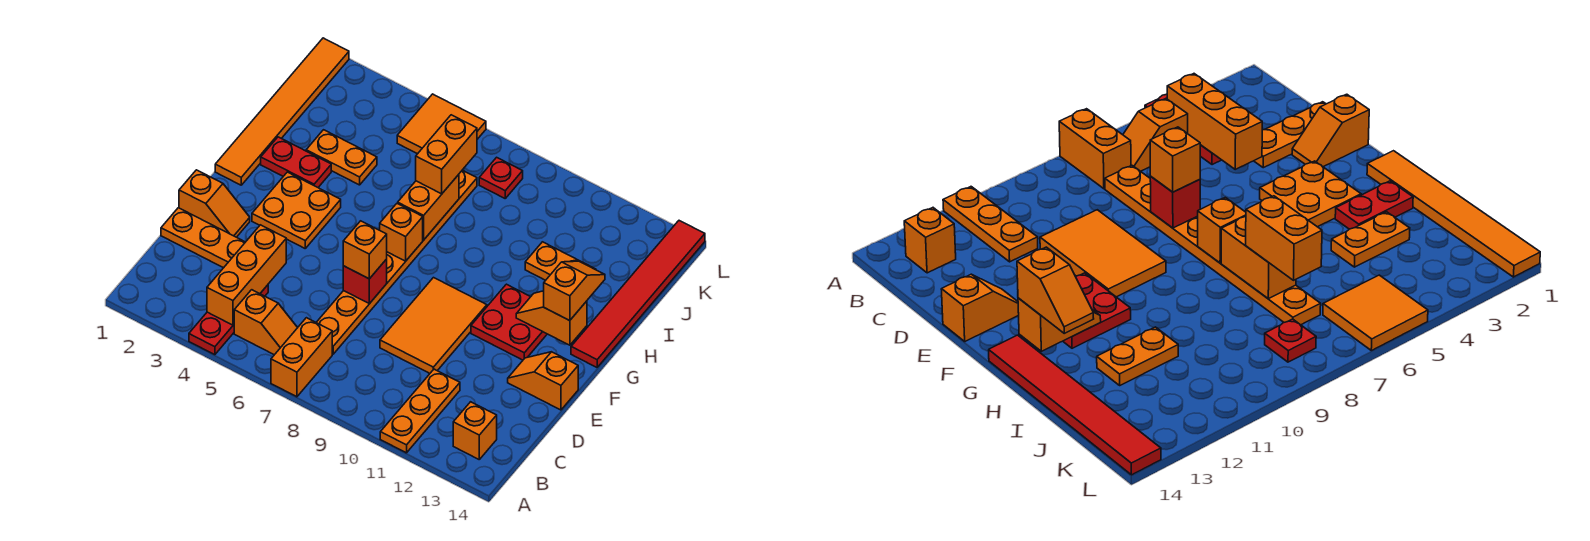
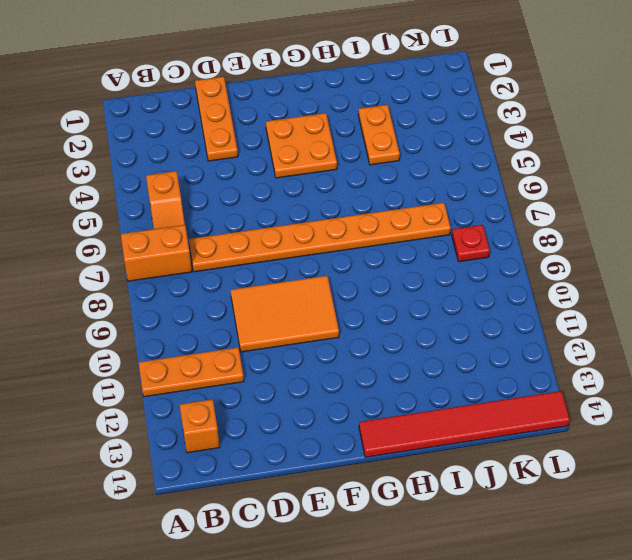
none -> red plate A4:C4 level 1
none -> orange slope E1:E2 level 1 top 1
none -> orange slope E13:E14 level 1 top 14

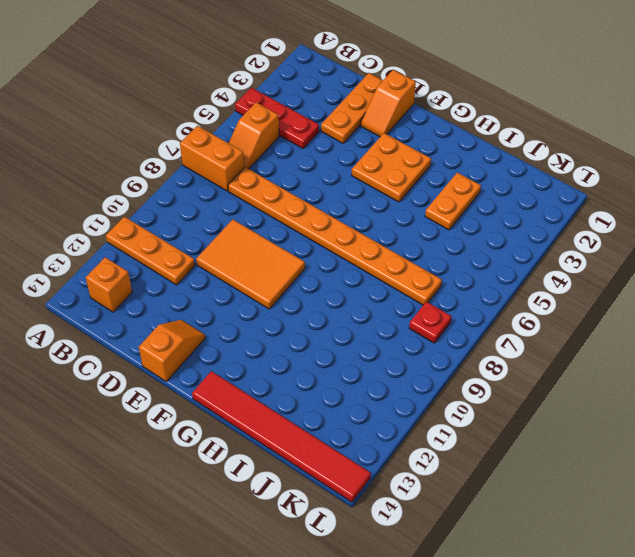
none -> red plate F11:G12 level 1
none -> orange tile G1:L1 level 1
none -> red plate H2:H3 level 1

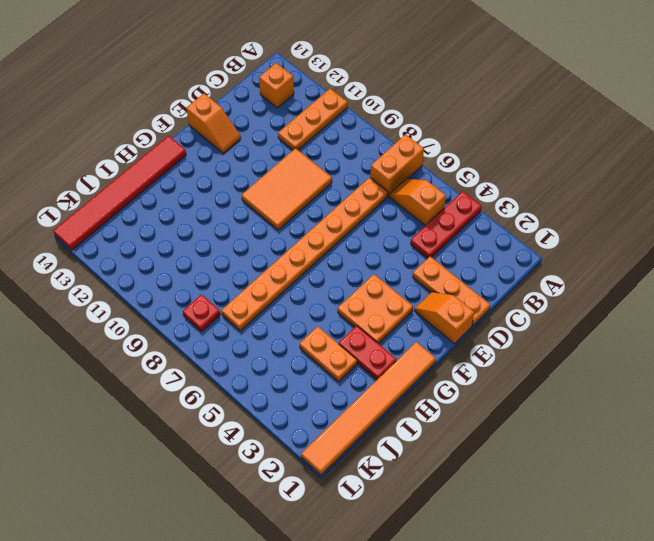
none -> red plate F11:G12 level 1
none -> orange plate I11:I12 level 1
none -> orange tile K5:L6 level 1

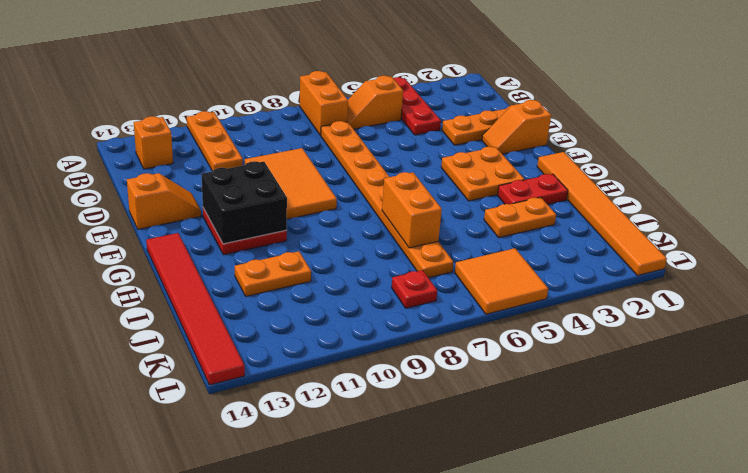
black brick F11:G12 level 2 -> orange slope G12:G13 level 2 top 13
none -> orange brick B4:D4 level 2
none -> red brick E7 level 2
none -> orange brick G7 level 2

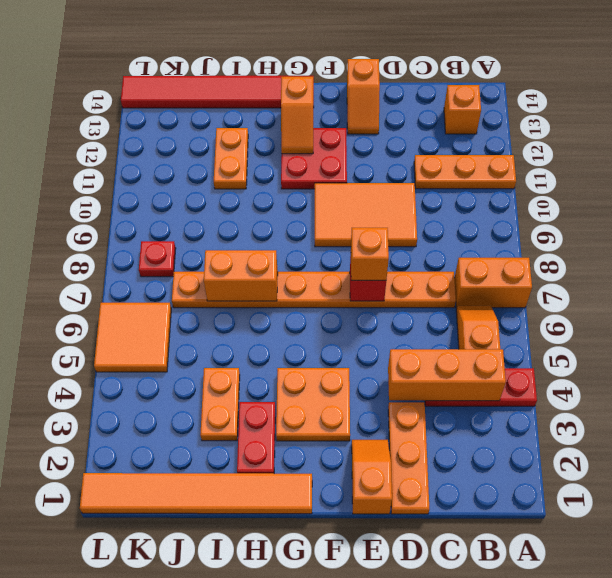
none -> orange brick G7 level 2
none -> orange slope G13:H13 level 3 top G
none -> orange brick I7:J7 level 3

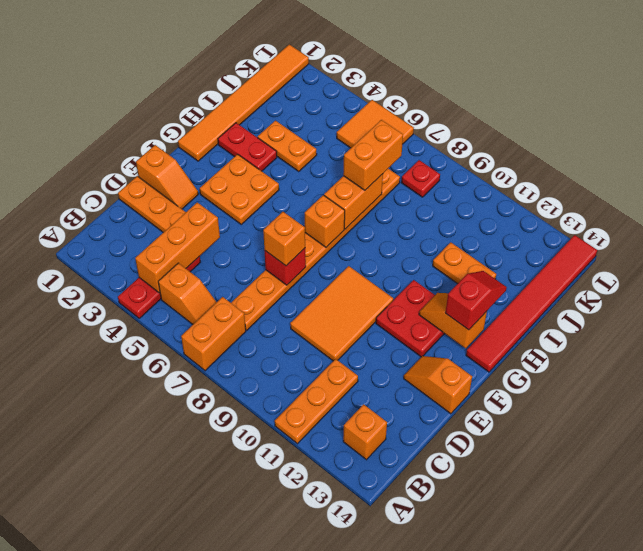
red slope G13:H13 level 3 top G -> orange slope G13:H13 level 3 top G

